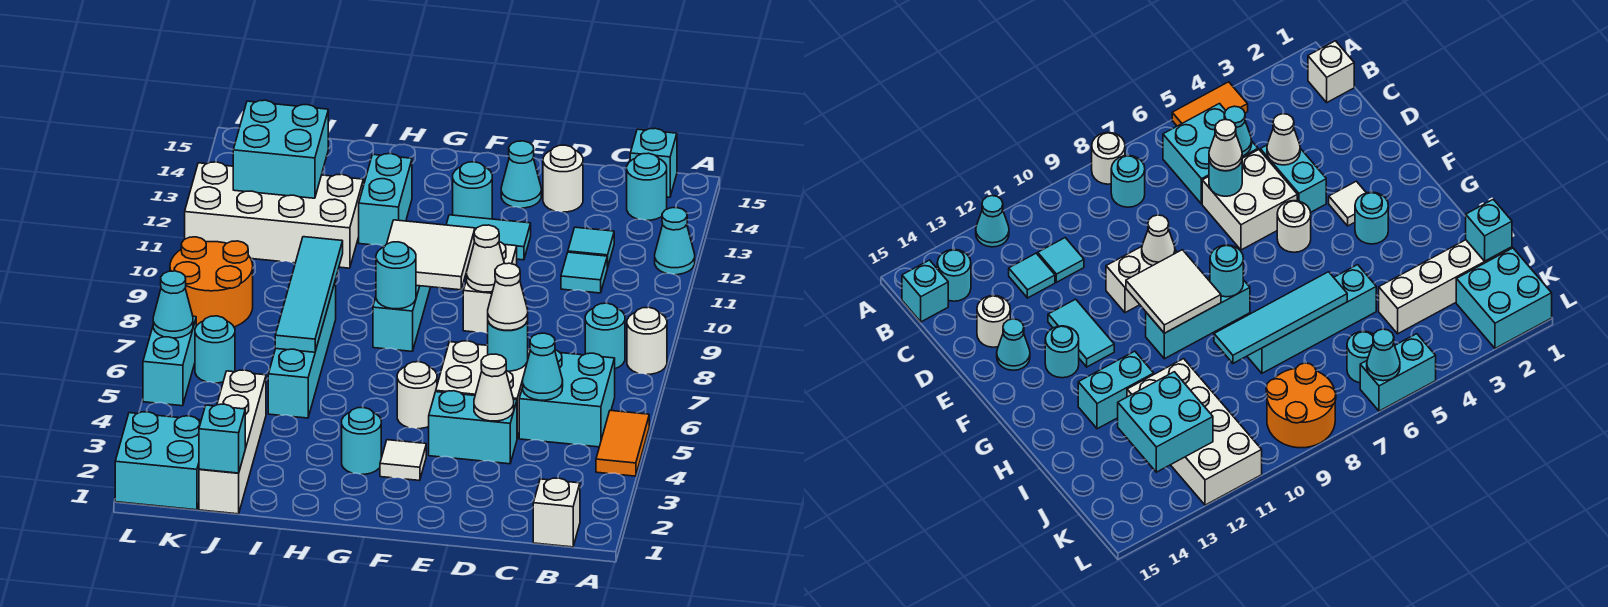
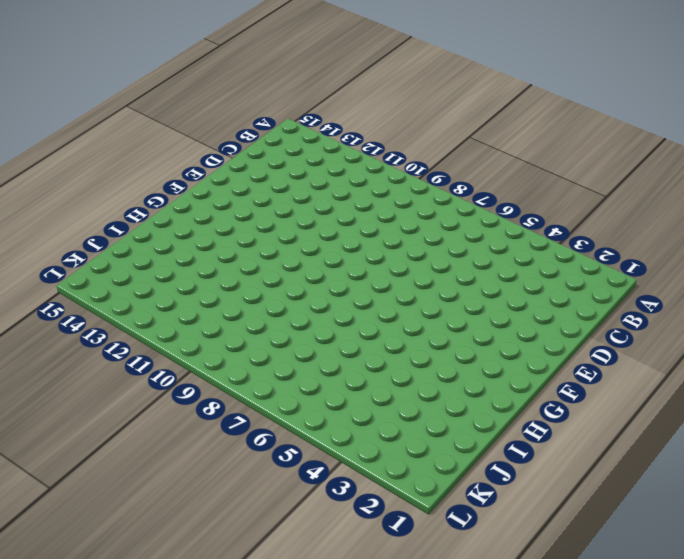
none -> orange tile A4:A5 level 1
none -> white round brick A8 level 1
none -> cyan cone A12 level 1
none -> white brick B1 level 1

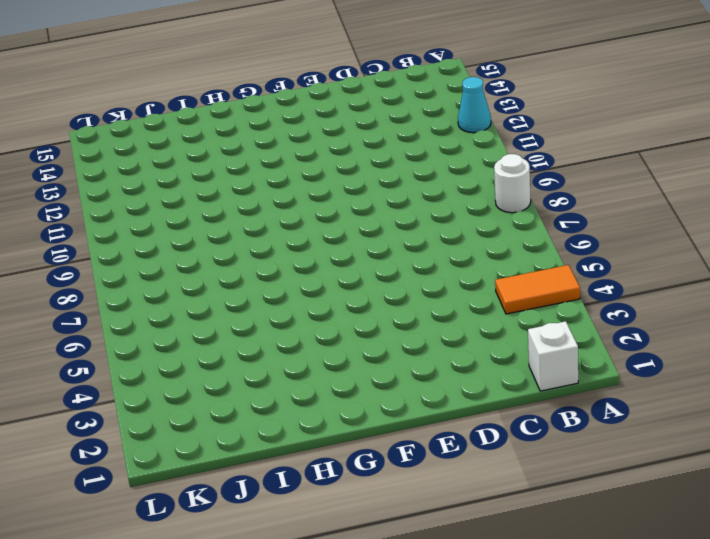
orange tile A4:B4 level 1 -> orange tile A4:A5 level 1
none -> cyan brick B5:C6 level 1
none -> cyan round brick B8 level 1
none -> cyan round brick B14 level 1
none -> cyan brick B15 level 1

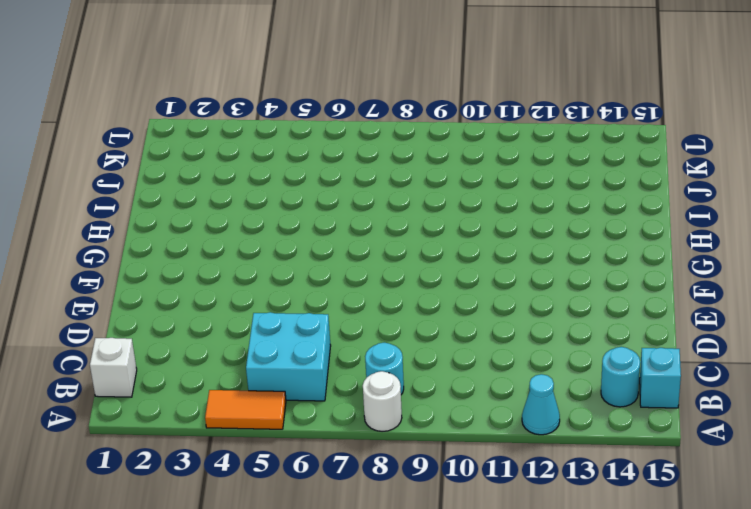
none -> cyan tile C11 level 1
none -> cyan tile C12 level 1
none -> cyan brick D4:E4 level 1
none -> white brick D5:E6 level 1

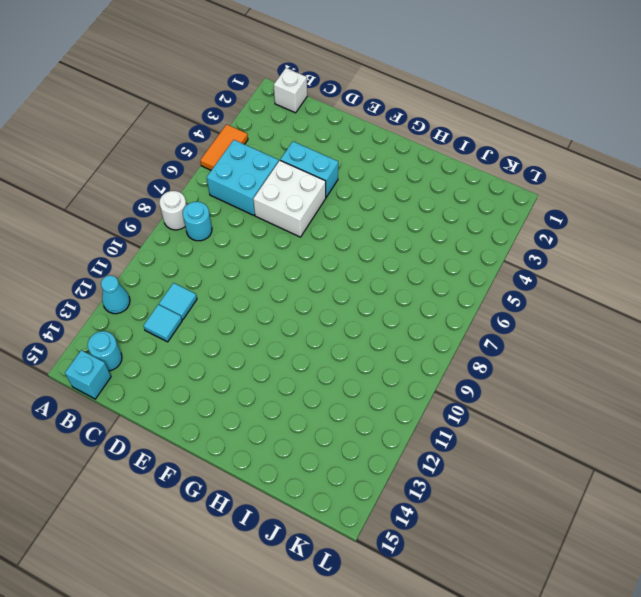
none -> white round brick D14 level 1
none -> white brick E9:E10 level 1
none -> cyan tile E12:F12 level 1
none -> cyan cone E14 level 1

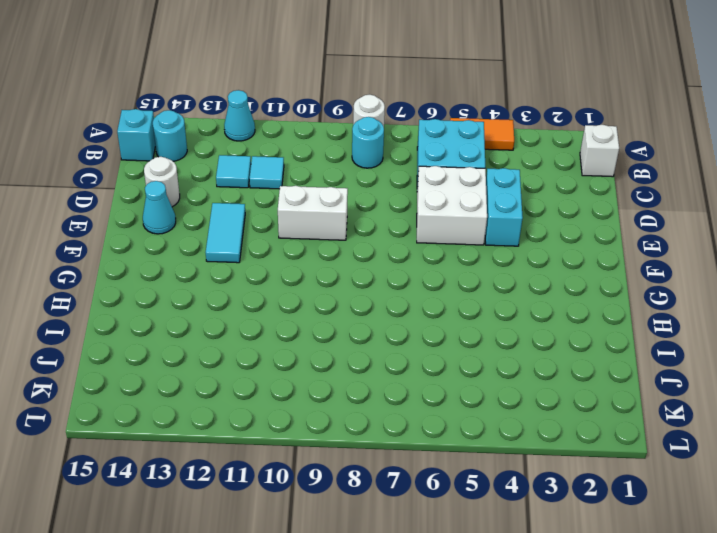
none -> white tile F3 level 1
none -> white round brick F5 level 1
none -> cyan round brick F13 level 1
none -> cyan round brick G3 level 1

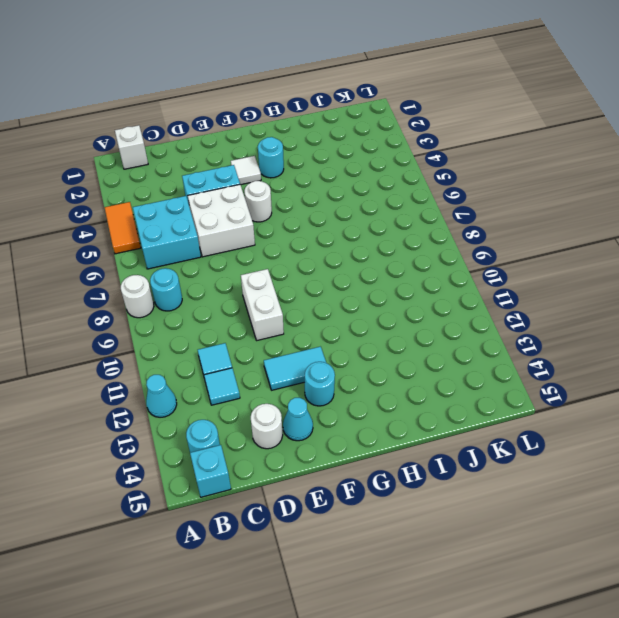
none -> cyan brick G8:G10 level 1
none -> cyan brick H12:H13 level 1
none -> cyan brick I5:I8 level 1
none -> white brick I11:L12 level 1

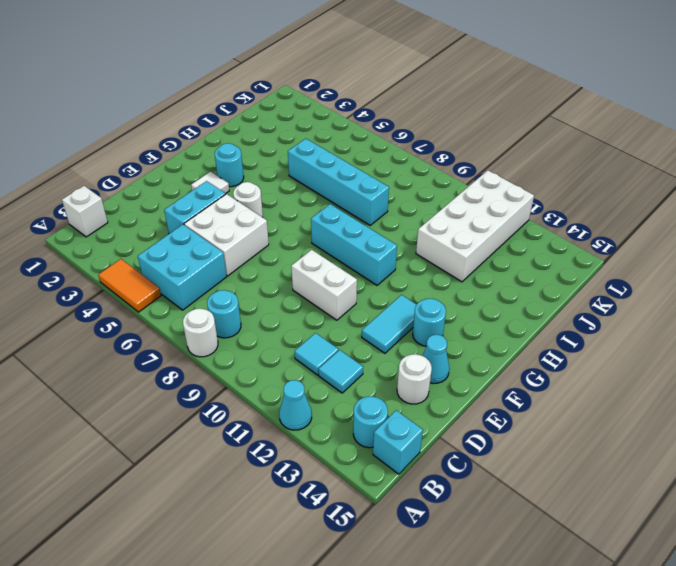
none -> cyan brick H12:H13 level 1
none -> white brick J1:J4 level 1
none -> cyan brick K1:L2 level 1
none -> cyan round brick K6 level 1

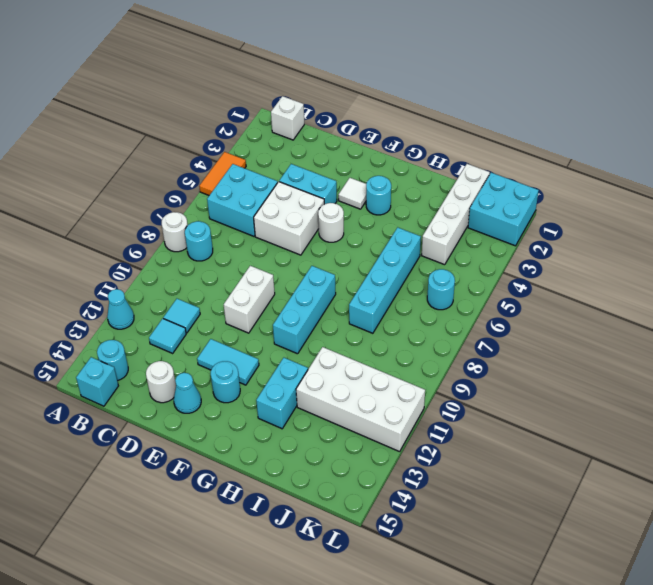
none -> orange round brick K8:L9 level 1
none -> cyan brick L5:L6 level 1
none -> cyan cone C5 level 2
none -> white cone D4 level 2

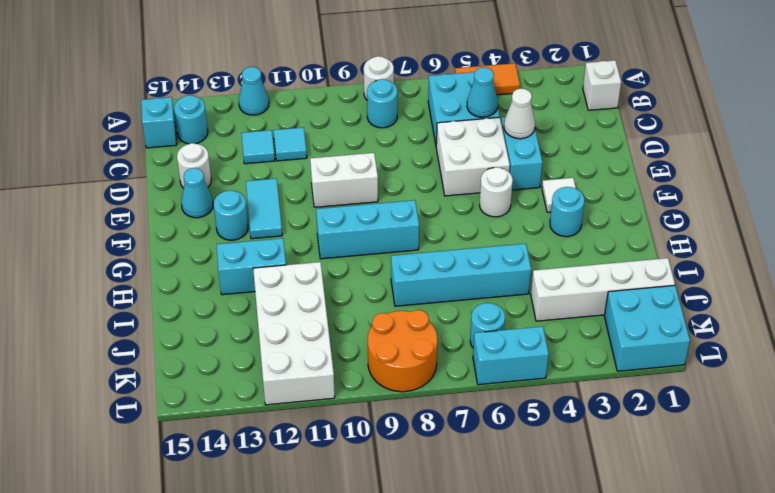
none -> cyan round brick D6 level 2
none -> white cone E9 level 2
none -> white tile F9:G10 level 2
none -> cyan round brick G8 level 2

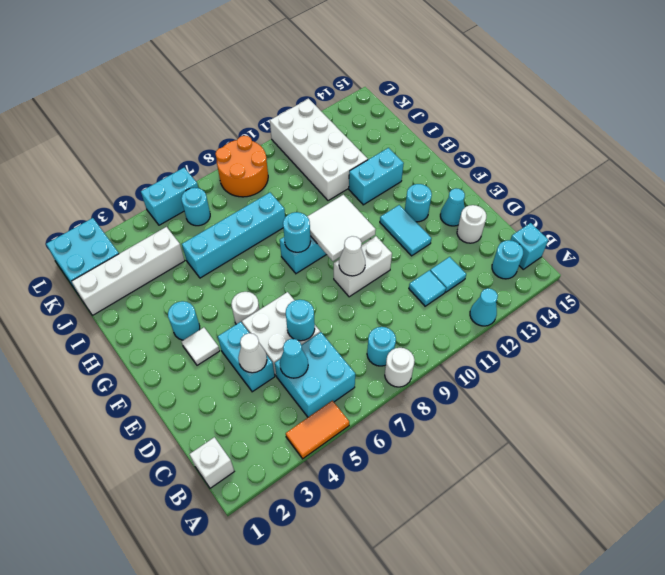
none -> cyan tile I6:I9 level 2
none -> cyan brick J1 level 2
none -> cyan brick J12:K13 level 2
none -> cyan cone L6 level 2

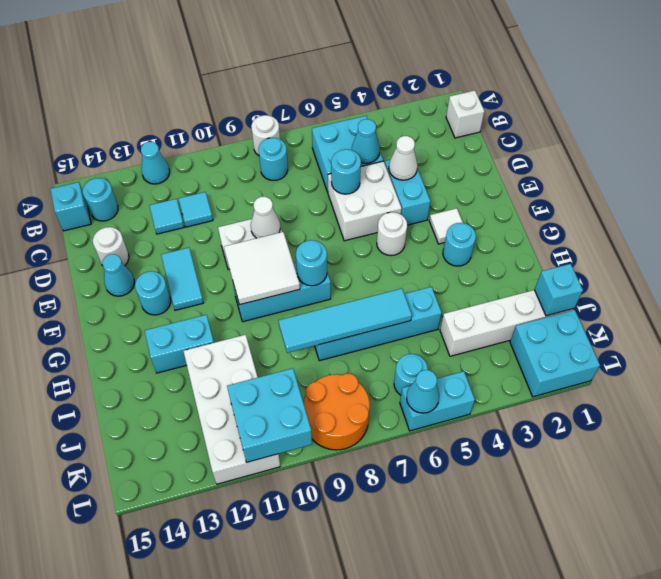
cyan brick K10:L11 level 2 -> cyan brick J12:K13 level 2
none -> orange tile A4:A5 level 1
none -> white cone D6 level 3

